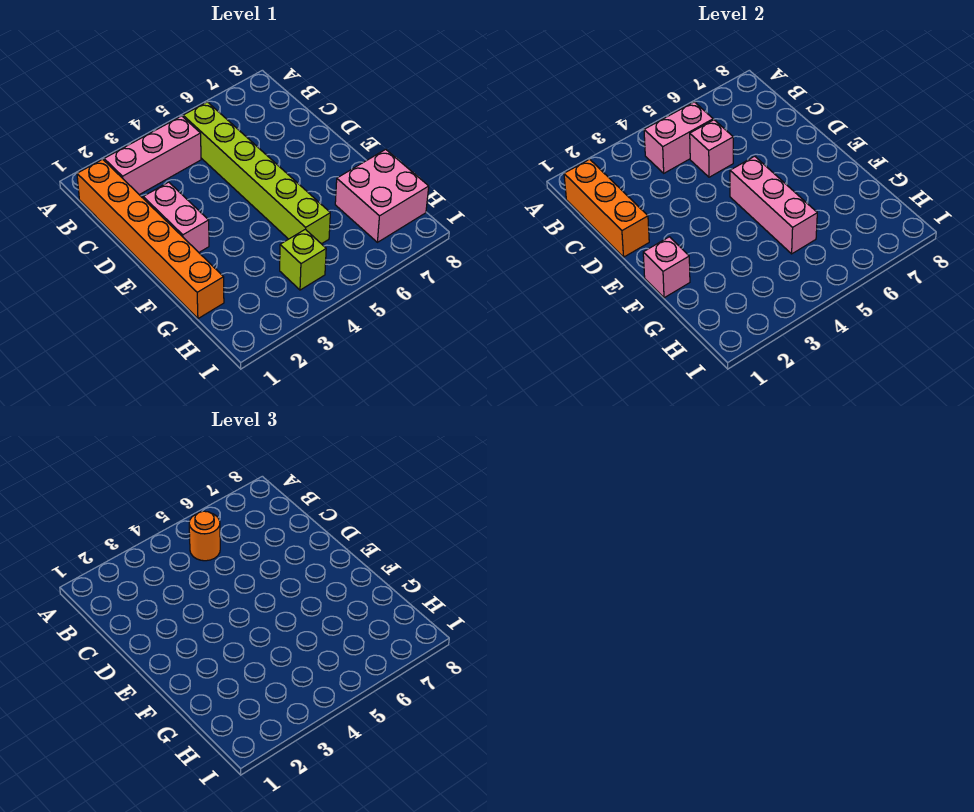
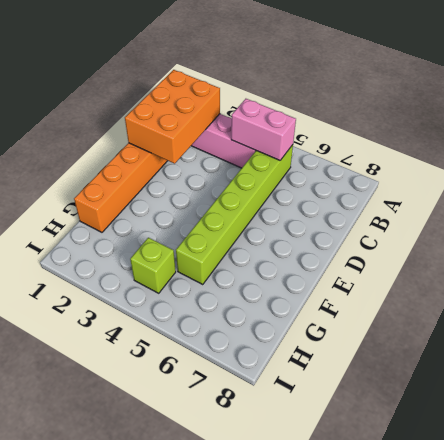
orange brick B1:D2 level 2 -> orange brick B1:D1 level 2
none -> pink brick D2:E2 level 1
none -> pink brick G7:H8 level 1
none -> pink brick C5 level 2

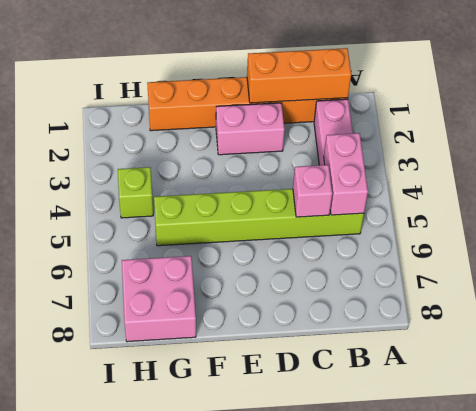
none -> pink brick E5:G5 level 2
none -> pink brick F1 level 2
none -> orange round brick B5 level 3

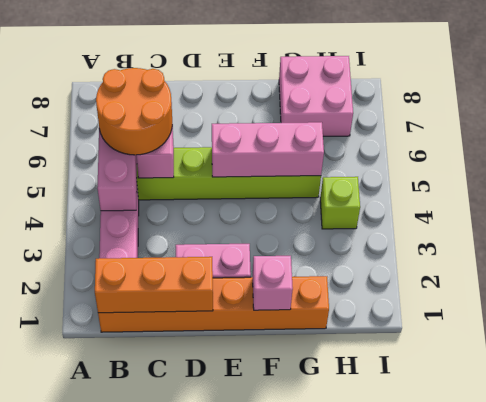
orange round brick B5:C6 level 3 -> orange round brick B5 level 3

